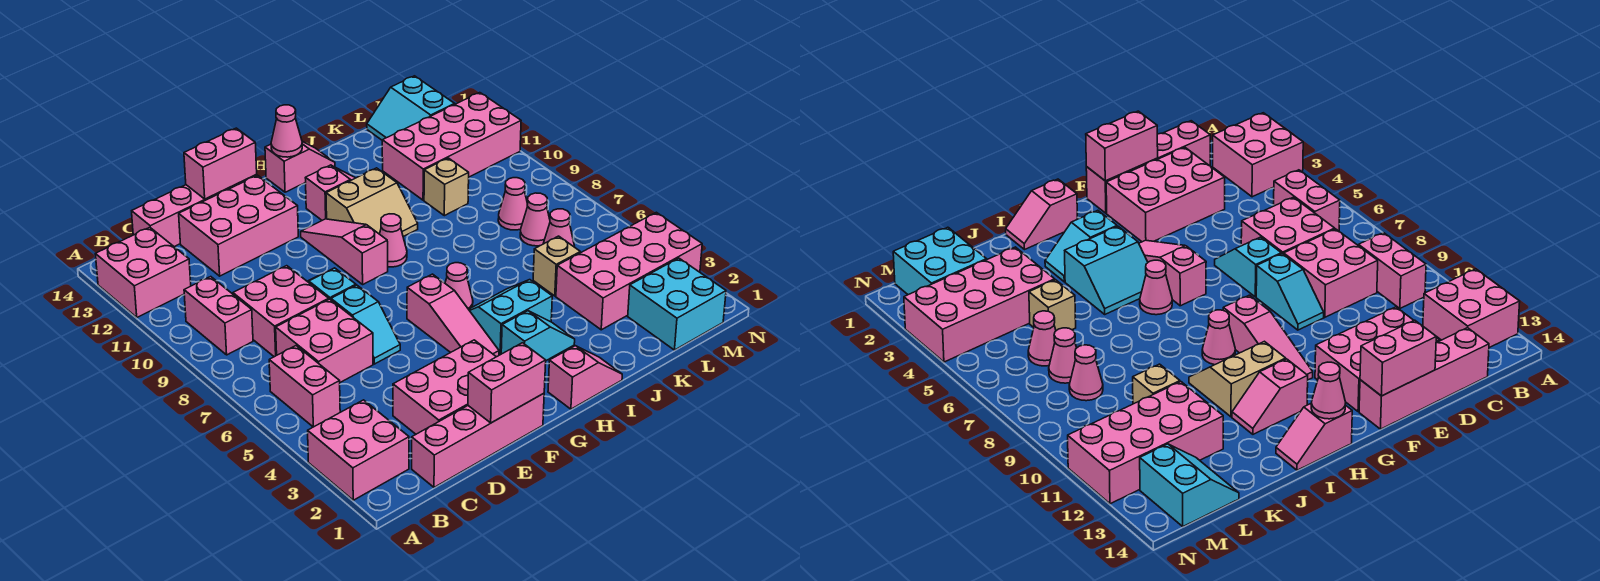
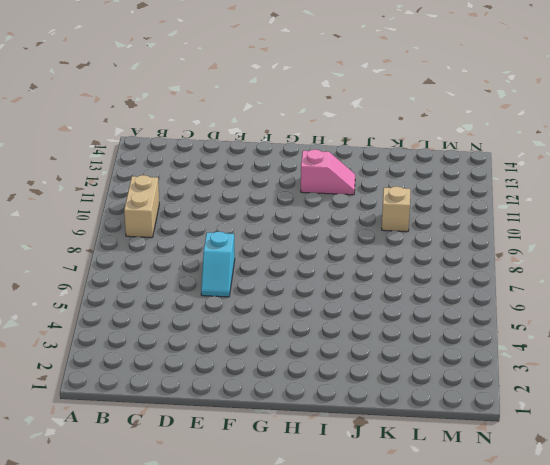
tan brick B9:B10 level 1 -> pink brick B9:B10 level 1
none -> pink brick A2:B3 level 1
none -> pink brick A12:B13 level 1
none -> pink brick B5:B6 level 1
none -> pink brick C1:F1 level 1

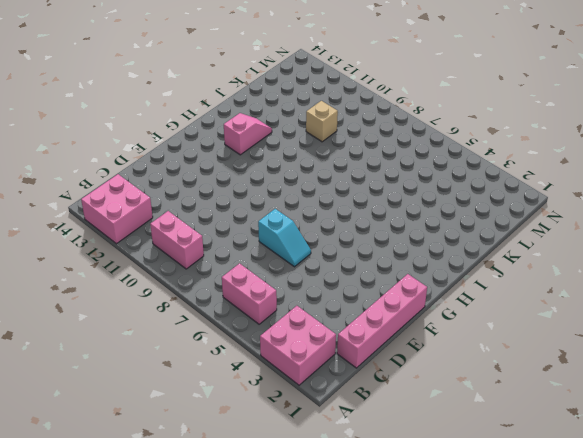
none -> pink brick C6:D7 level 1
none -> pink brick C8:D9 level 1
none -> pink brick C14:F14 level 1
none -> pink brick D2:F3 level 1

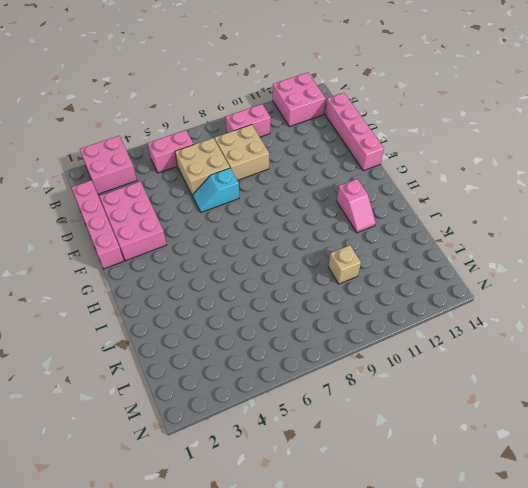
tan brick C6:D7 level 1 -> pink brick C6:D7 level 1
tan brick C8:D9 level 1 -> pink brick C8:D9 level 1
none -> pink brick D12:F13 level 1
none -> cyan slope E8:E9 level 1 top 8
none -> pink slope G4:G6 level 1 top 6
none -> pink slope G9:G11 level 1 top 9

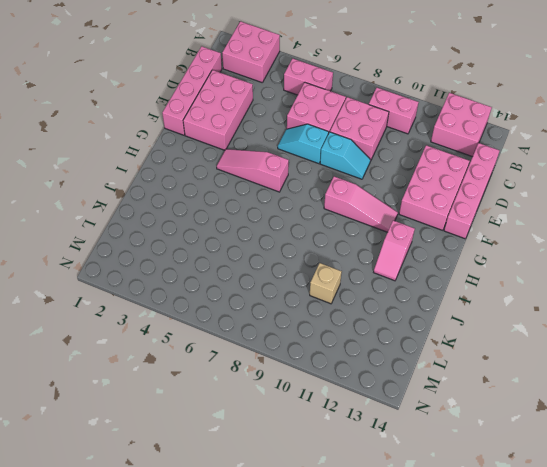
none -> pink slope H1:I1 level 1 top H
none -> cyan slope H3:I3 level 1 top H
none -> cyan slope H4:I5 level 1 top 4
none -> pink cone H6 level 1

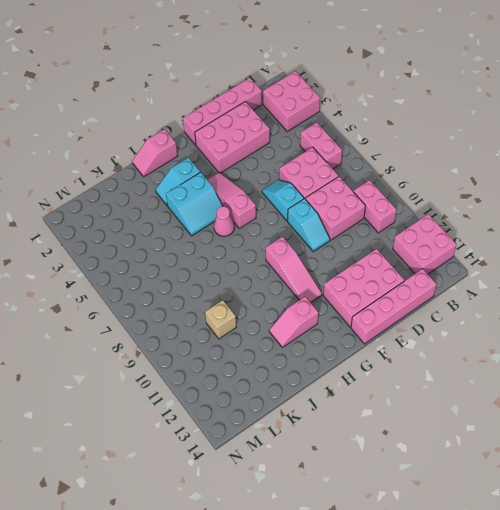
none -> pink cone H9 level 1
none -> tan slope H10:I11 level 1 top 11
none -> pink slope H14:I14 level 1 top H
none -> pink brick K3:N4 level 1

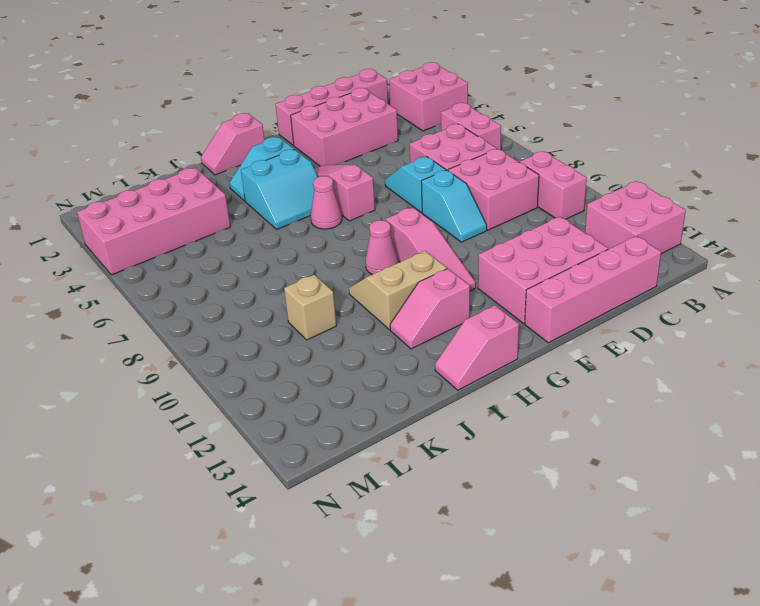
none -> tan brick K5 level 1
none -> pink brick K11:N12 level 1
none -> cyan brick L1:M2 level 1
none -> pink cone L6 level 1

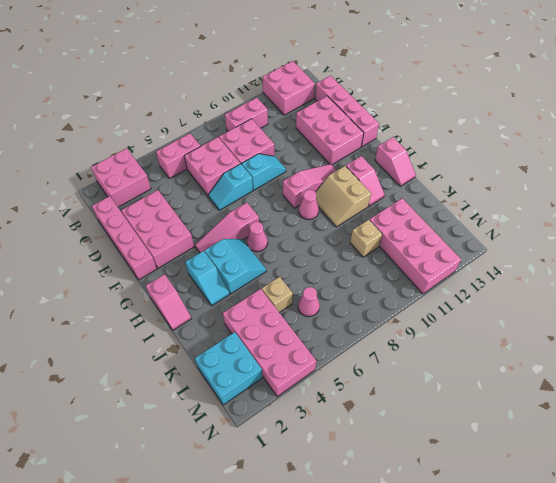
none -> pink cone L7 level 1
none -> pink cone L8 level 1
none -> cyan slope L13:M14 level 1 top M
none -> pink brick E1:F1 level 2

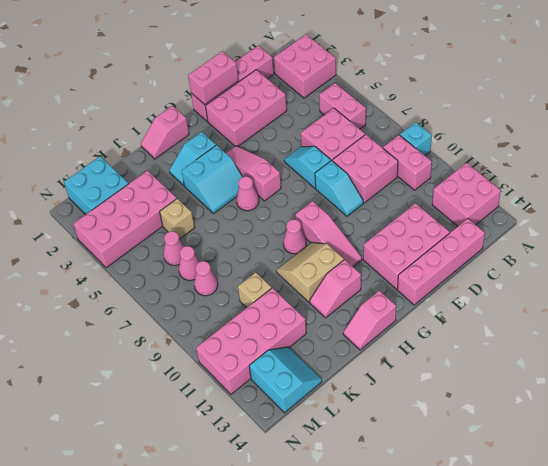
cyan brick A9 level 1 -> none
none -> pink brick E14:F14 level 2
none -> pink cone H14 level 2

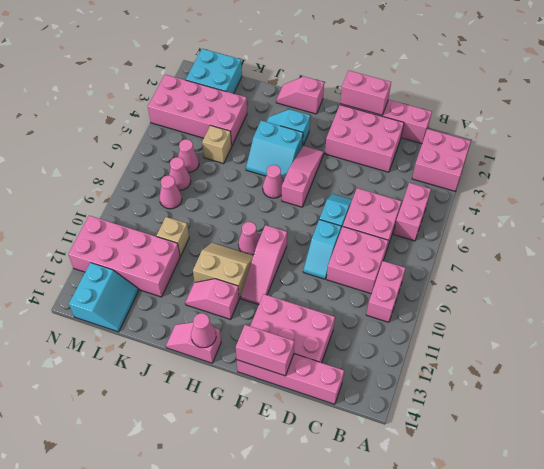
none -> pink brick A12:B13 level 1

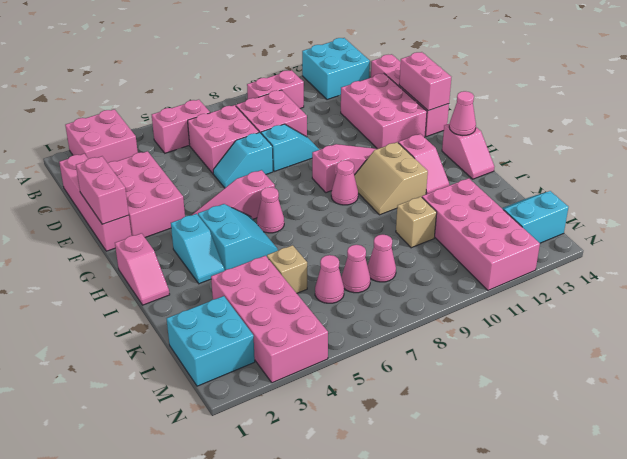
cyan brick A12:B13 level 1 -> pink brick A12:B13 level 1

